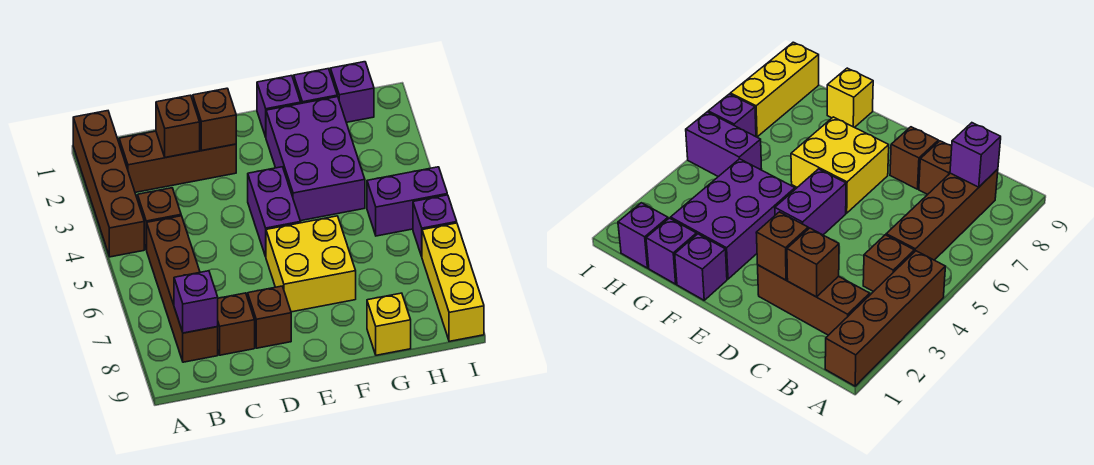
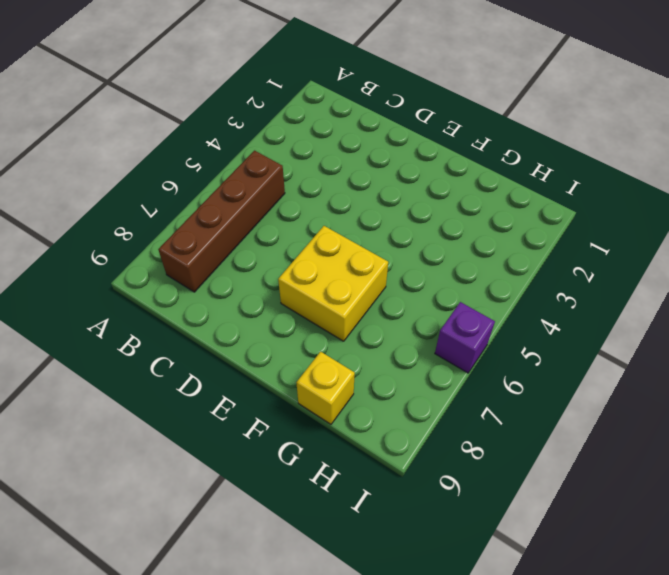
none -> brown brick A1:A4 level 1
none -> brown brick B2:D2 level 1
none -> brown brick B4 level 1

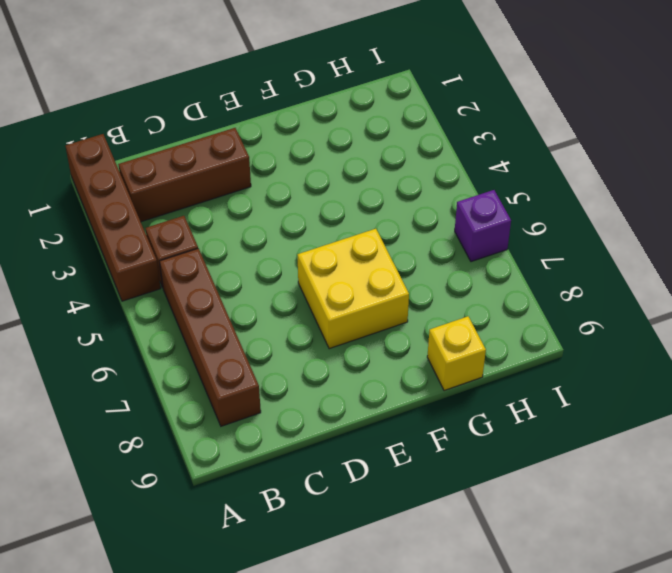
none -> brown brick C8 level 1
none -> brown brick D8 level 1
none -> purple brick E4:E5 level 1

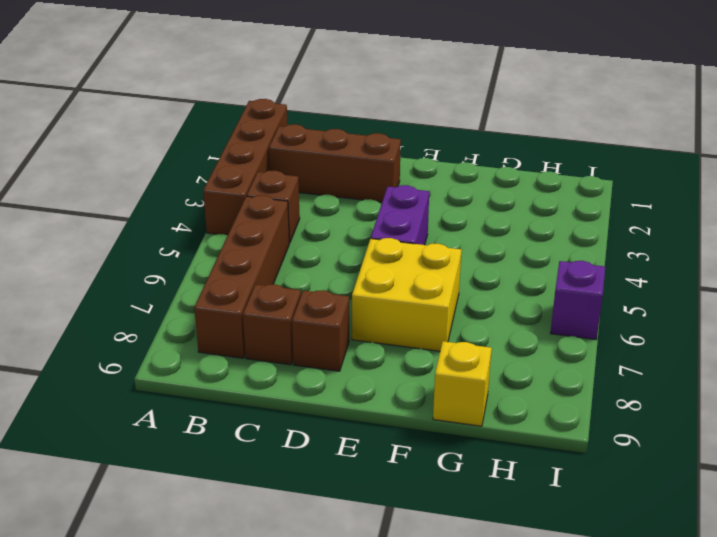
none -> purple brick F1 level 1
none -> purple brick F2:G4 level 1
none -> purple brick G1 level 1

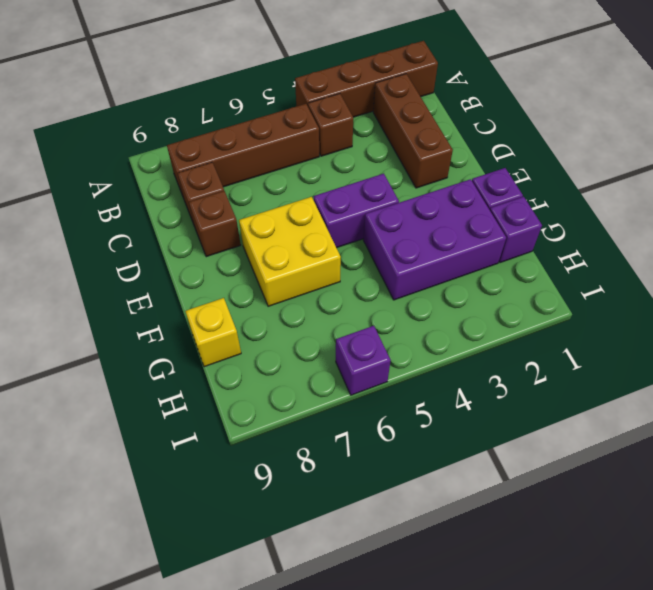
none -> purple brick H1 level 1
none -> purple brick H5:I5 level 1
none -> yellow brick I7:I9 level 1

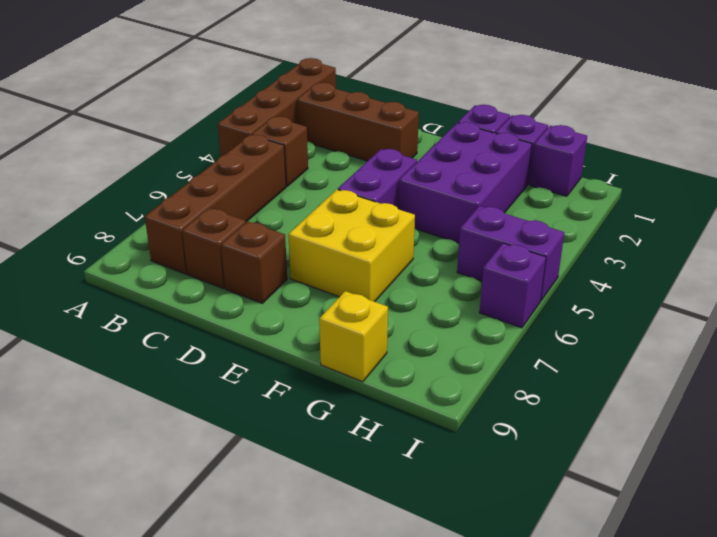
none -> yellow brick I7:I9 level 1
none -> purple brick B8 level 2
none -> brown brick C2 level 2

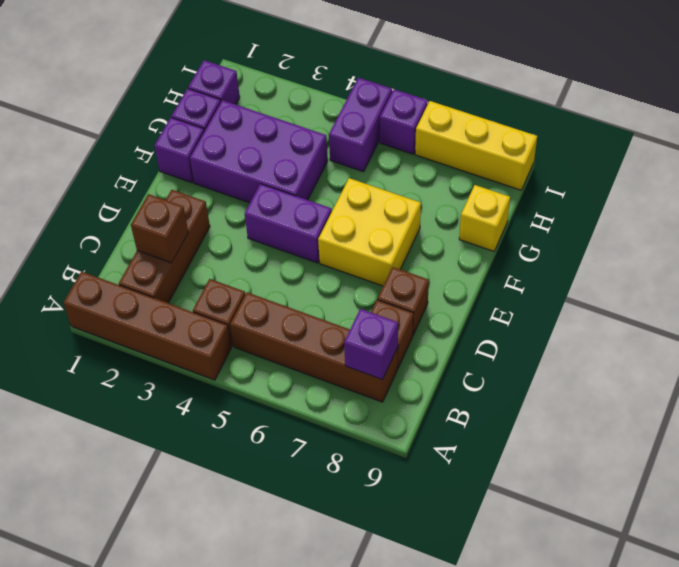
none -> brown brick D2 level 2

